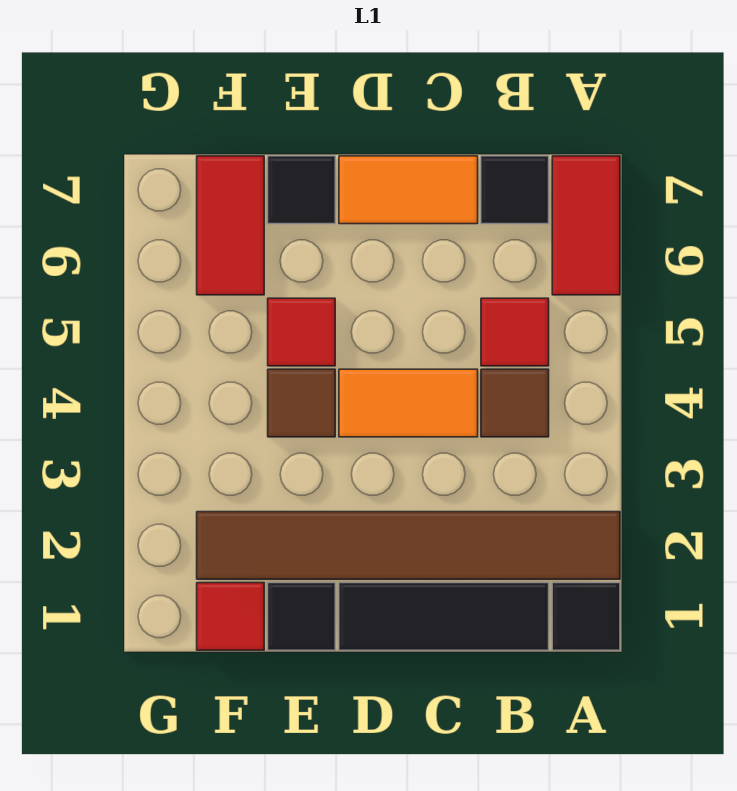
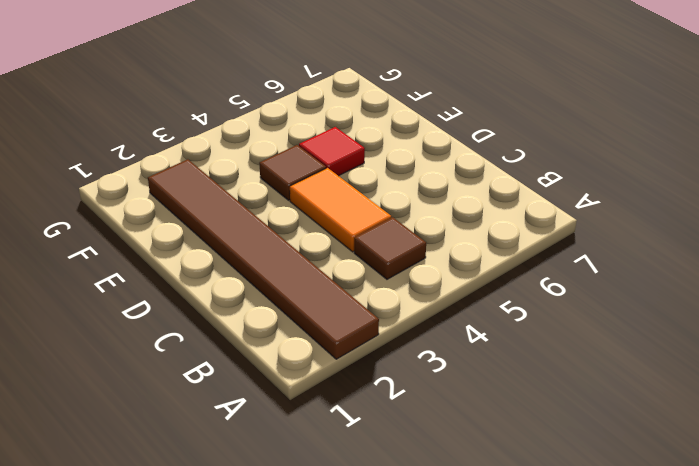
none -> black tile A1 level 1
none -> red tile A6:A7 level 1
none -> black tile B1:D1 level 1

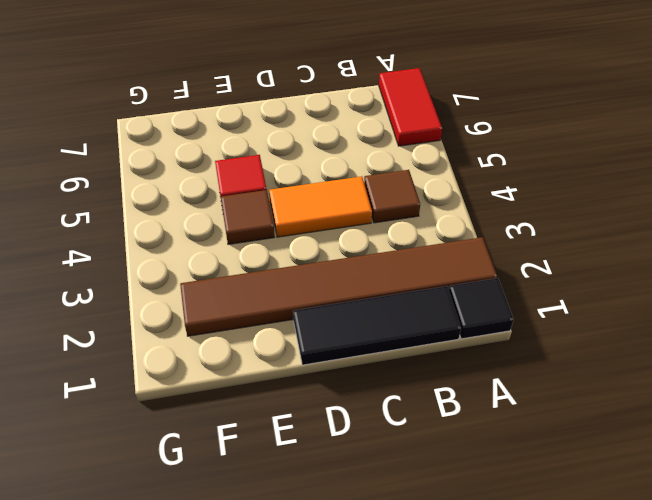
none -> red tile B5 level 1
none -> black tile B7 level 1
none -> orange tile C7:D7 level 1

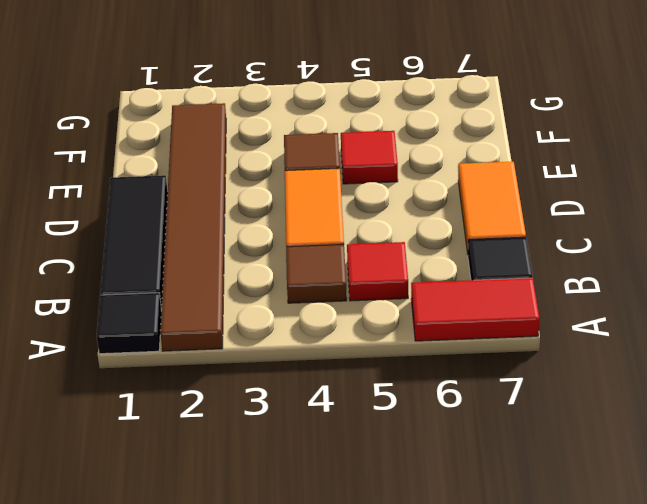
none -> black tile E1 level 1
none -> black tile E7 level 1
none -> red tile F1 level 1

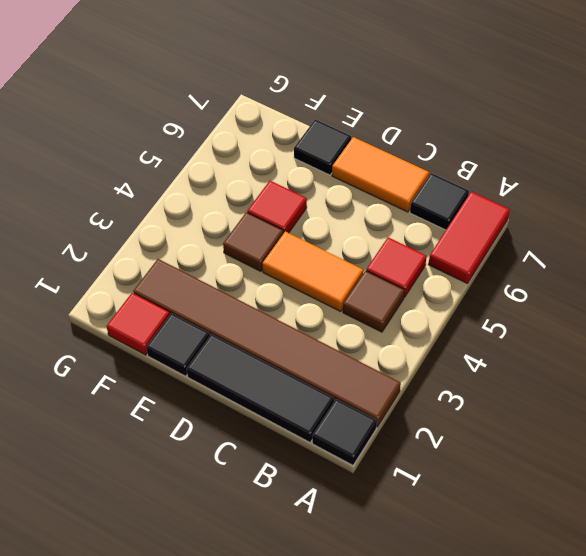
none -> red tile F6:F7 level 1

